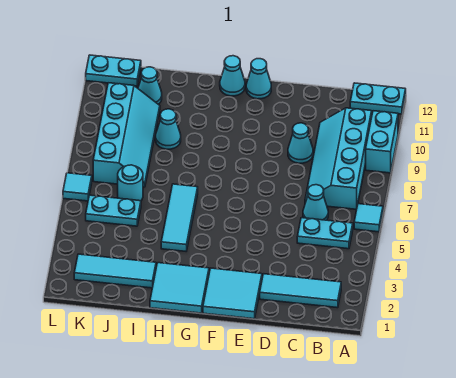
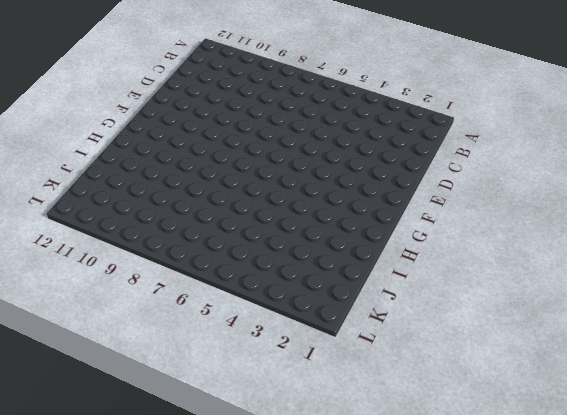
none -> cyan tile A6 level 1
none -> cyan brick A9:A10 level 1
none -> cyan plate A12:B12 level 1

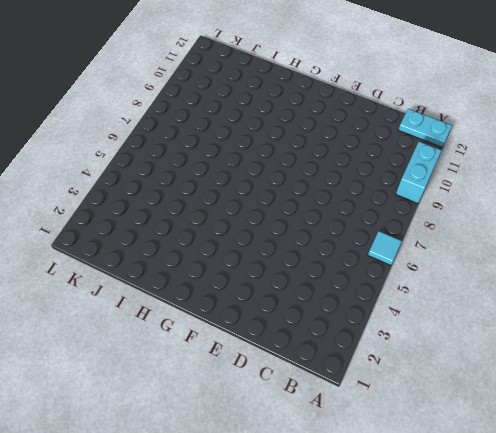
none -> cyan tile B2:D2 level 1
none -> cyan plate B5:C5 level 1
none -> cyan slope B7:C10 level 1 top B

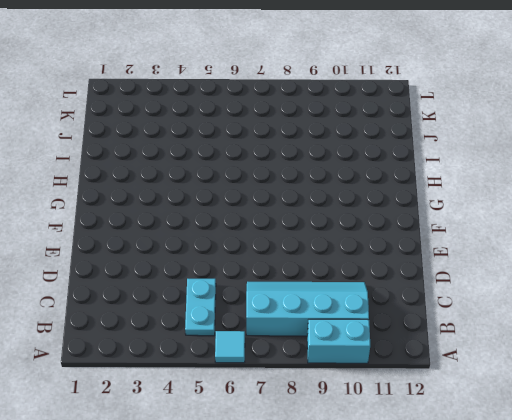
none -> cyan plate A12:B12 level 1
none -> cyan tile B2:D2 level 1
none -> cyan cone C6 level 1

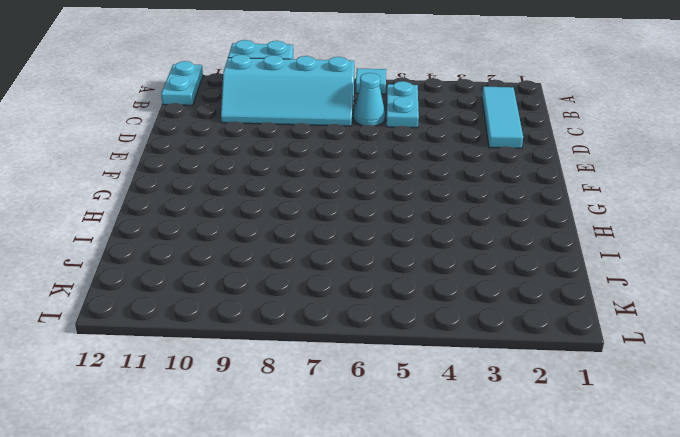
none -> cyan cone D9 level 1
none -> cyan tile E1:F2 level 1
none -> cyan cone F12 level 1

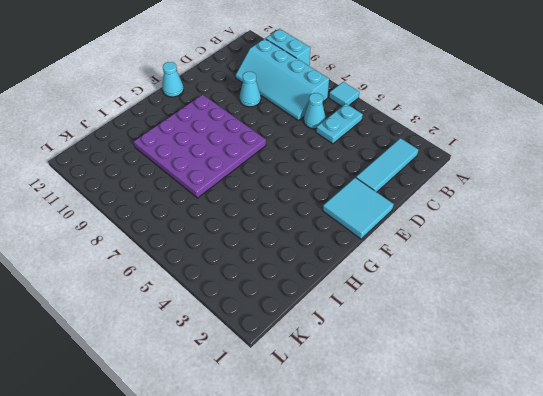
purple plate F7:I10 level 1 -> cyan cone I9 level 1
none -> cyan plate A12:B12 level 1
none -> cyan tile G1:H2 level 1
none -> cyan cone G12 level 1

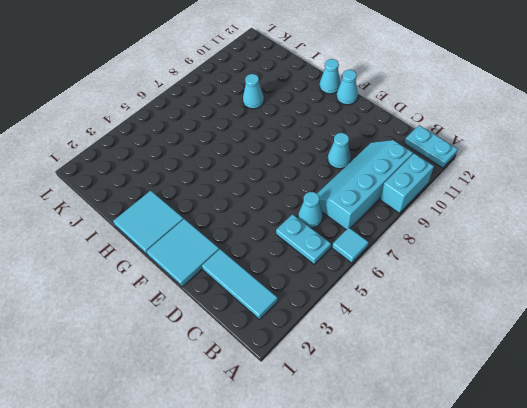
none -> cyan tile H4:H6 level 1
none -> cyan tile I2:K2 level 1
none -> cyan plate J5:K5 level 1

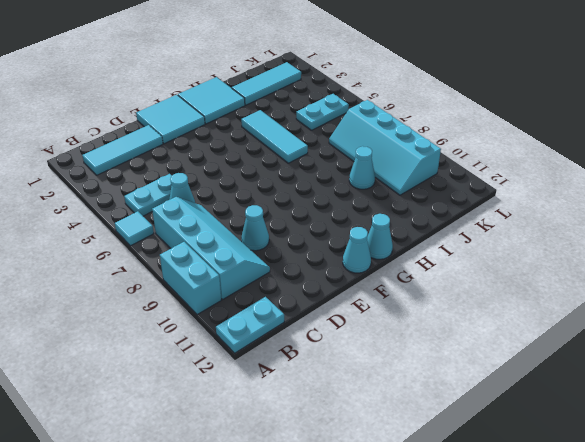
none -> cyan round brick J6 level 1
none -> cyan cone J11 level 1
none -> cyan plate K12:L12 level 1

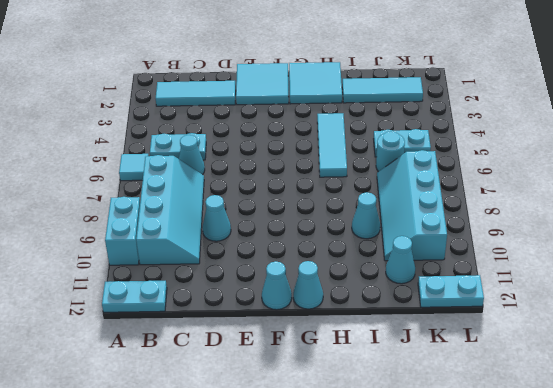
none -> cyan tile L6 level 1

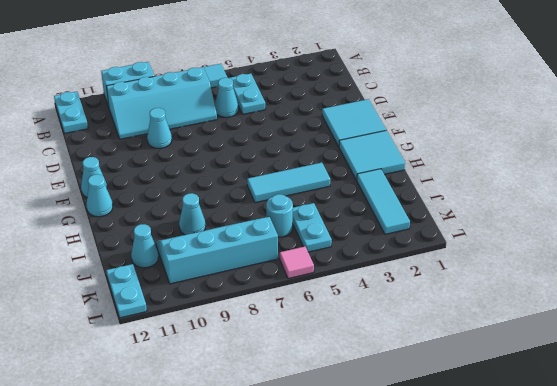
pink tile L6 level 1 -> cyan tile L6 level 1
none -> cyan tile B2:D2 level 1

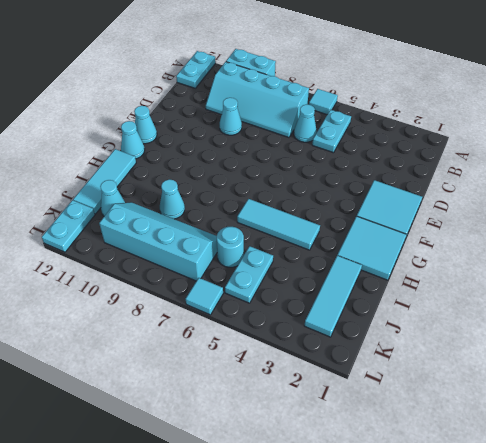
cyan tile H12:J12 level 1 -> cyan tile B2:D2 level 1

